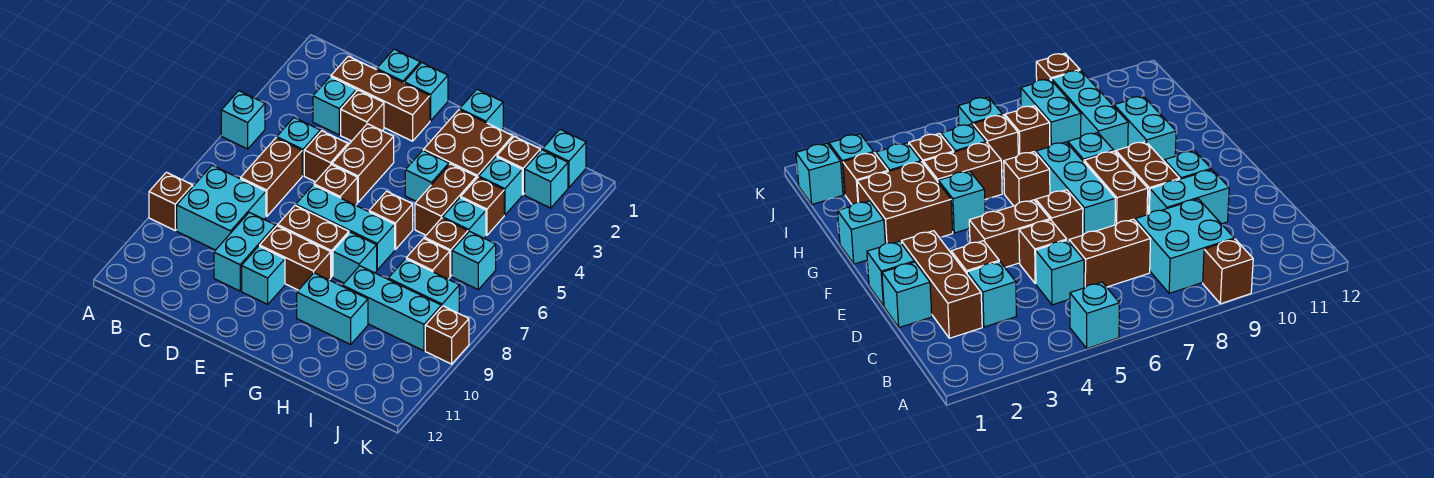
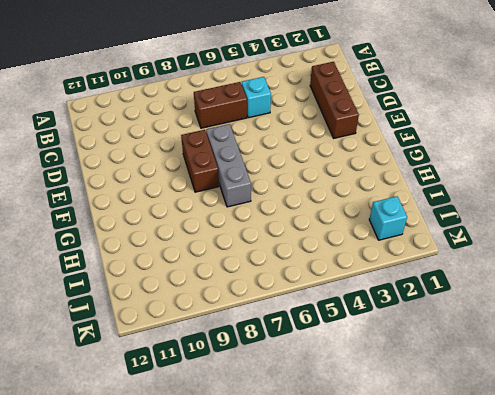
grey brick E7:G7 level 1 -> cyan brick E7:G7 level 1
none -> cyan brick A5 level 1
none -> brown brick A9 level 1
none -> cyan brick B8:C9 level 1
none -> cyan brick C3 level 1

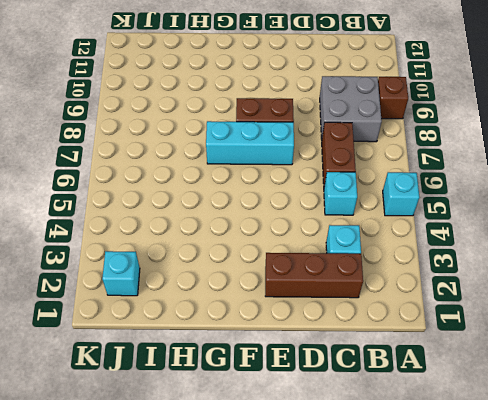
grey brick B8:C9 level 1 -> cyan brick B8:C9 level 1
none -> cyan brick D1 level 1
none -> brown brick D3 level 1
none -> brown brick D5 level 1
none -> cyan brick D9:D10 level 1

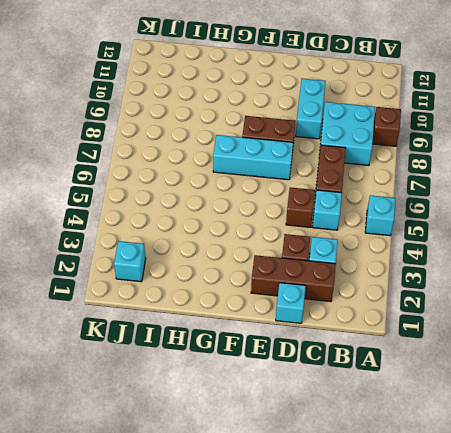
none -> cyan brick E1 level 1
none -> brown brick E4:E5 level 1
none -> brown brick E6 level 1
none -> brown brick E9:F9 level 1

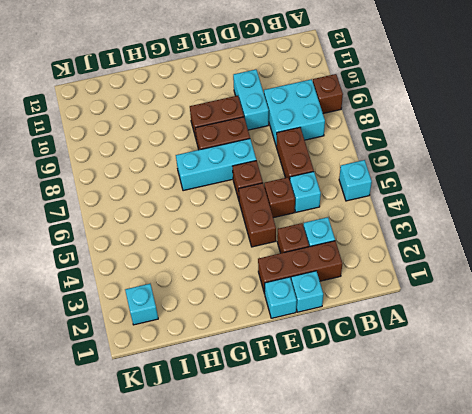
none -> cyan brick E10 level 1
none -> cyan brick G1 level 1
none -> brown brick G2:H3 level 1
none -> cyan brick G4 level 1

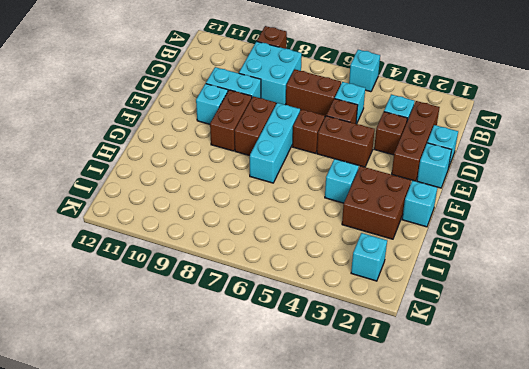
none -> brown brick G6 level 1
none -> cyan brick G8 level 1
none -> cyan brick G10:H10 level 1
none -> brown brick H4:H5 level 1

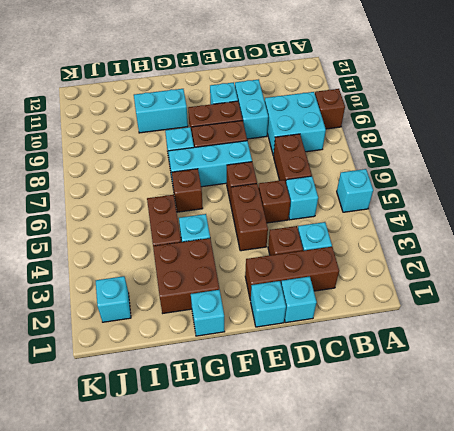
none -> cyan brick H9:J9 level 1
none -> brown brick I2 level 1
none -> cyan brick I3 level 1
none -> brown brick I4 level 1

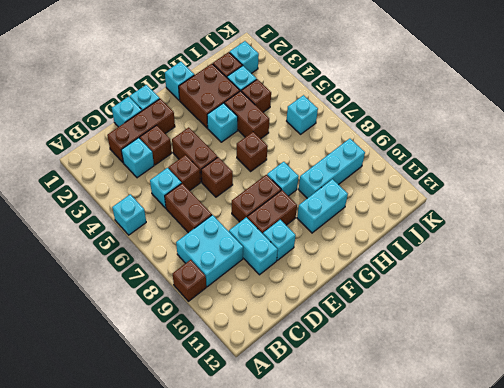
none -> cyan brick E7:G7 level 1
none -> cyan brick I5 level 1
none -> brown brick I6 level 1
none -> brown brick I7 level 1

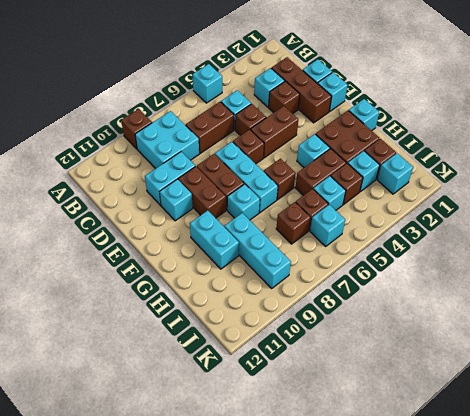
none -> cyan brick I8:J8 level 1
none -> cyan brick J1 level 1
none -> brown brick K9 level 1

